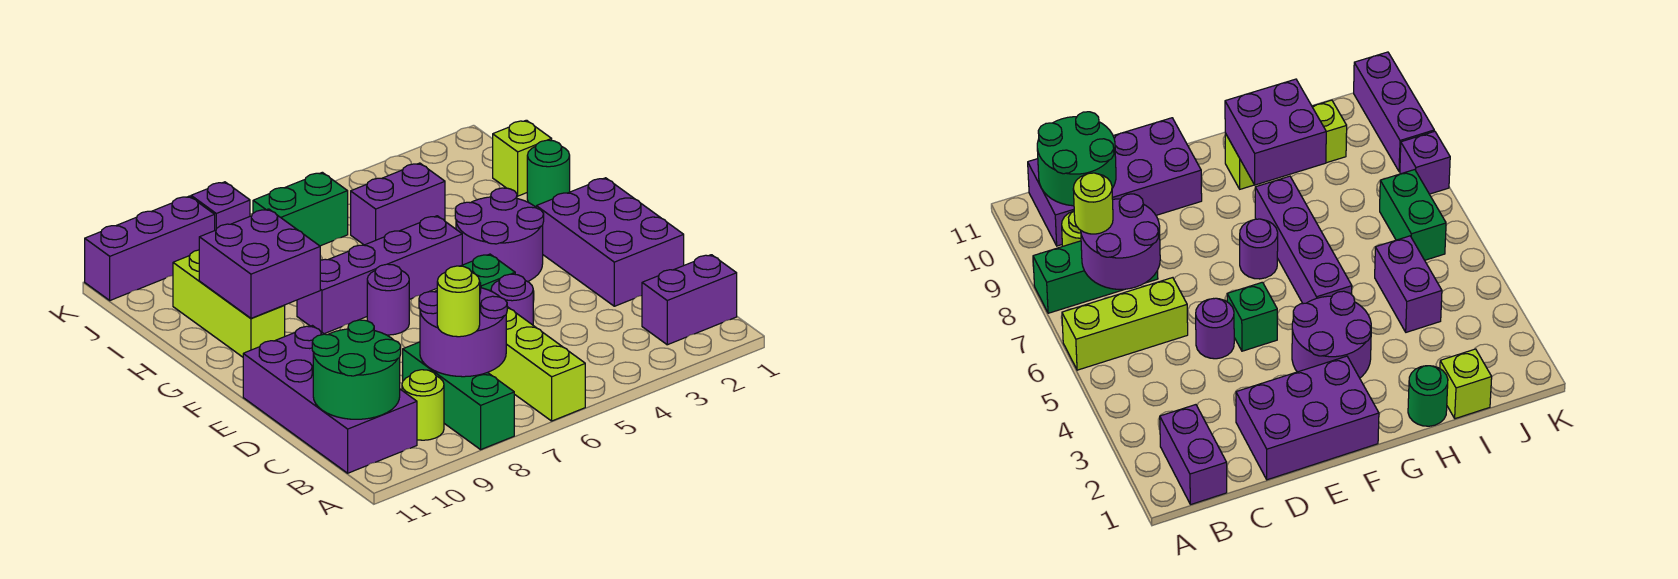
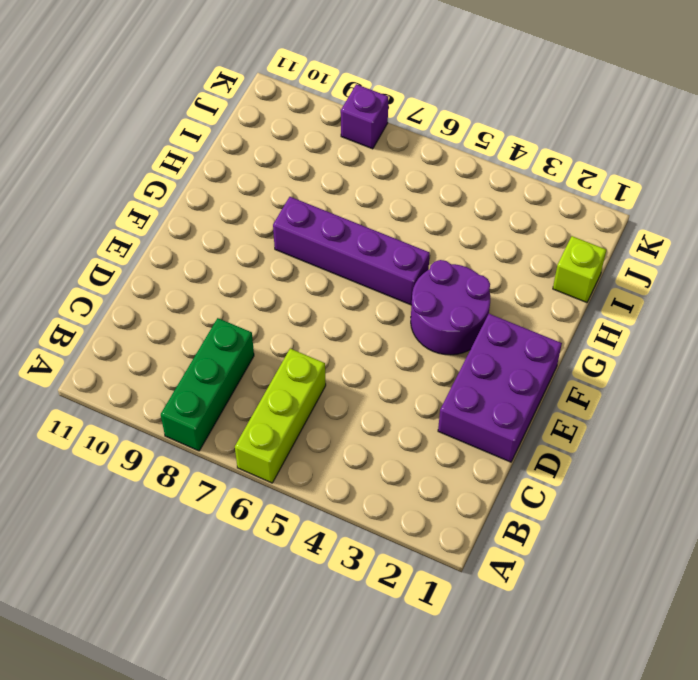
none -> purple brick B1:B2 level 1
none -> lime round brick B9 level 1
none -> purple brick B10:E11 level 1

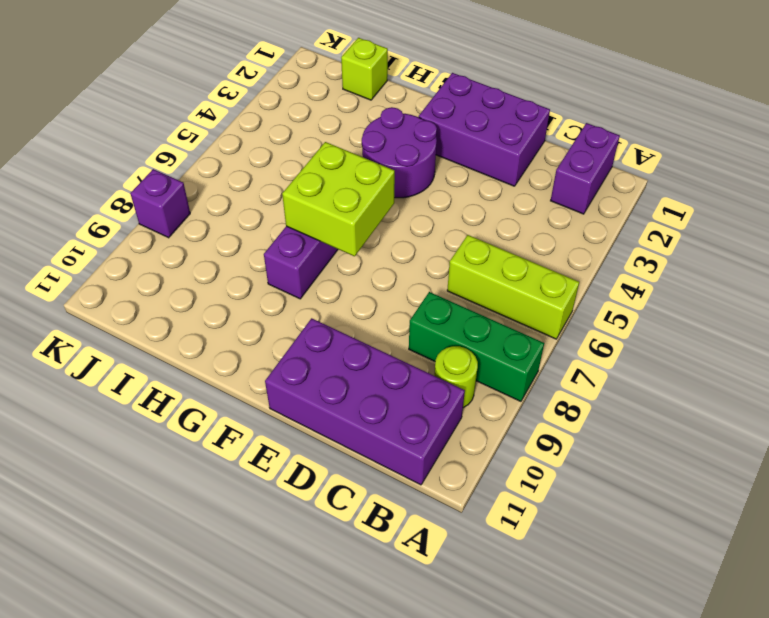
lime brick F6:G7 level 2 -> none
none -> purple round brick D5 level 1
none -> green brick E5 level 1
none -> purple round brick F7 level 1

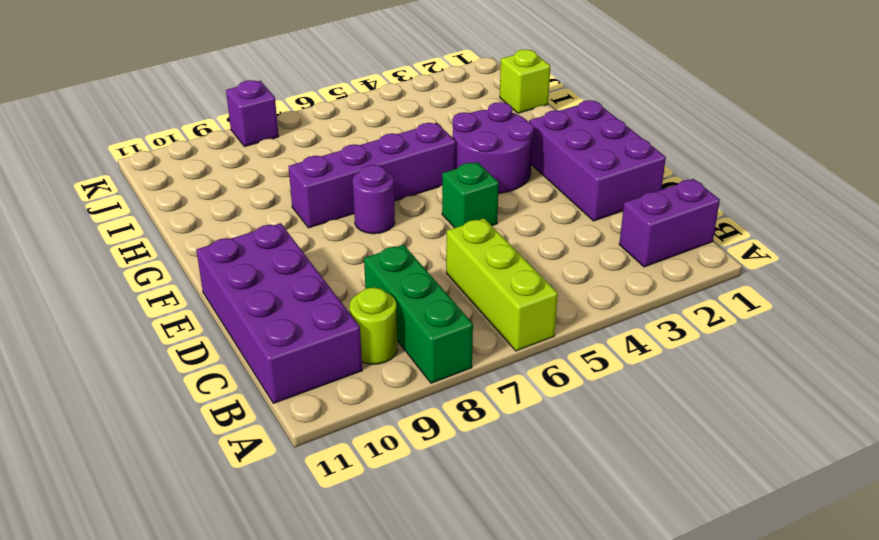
none -> purple round brick D5 level 1
none -> lime brick G10:I10 level 1
none -> green round brick H1 level 1

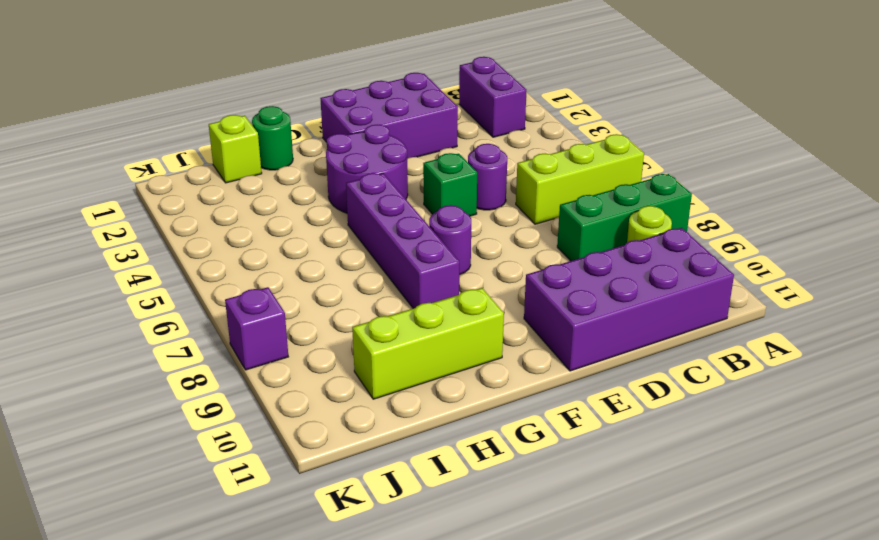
none -> purple brick I4:I5 level 1
none -> green brick J6:J7 level 1
none -> purple brick K9:K11 level 1

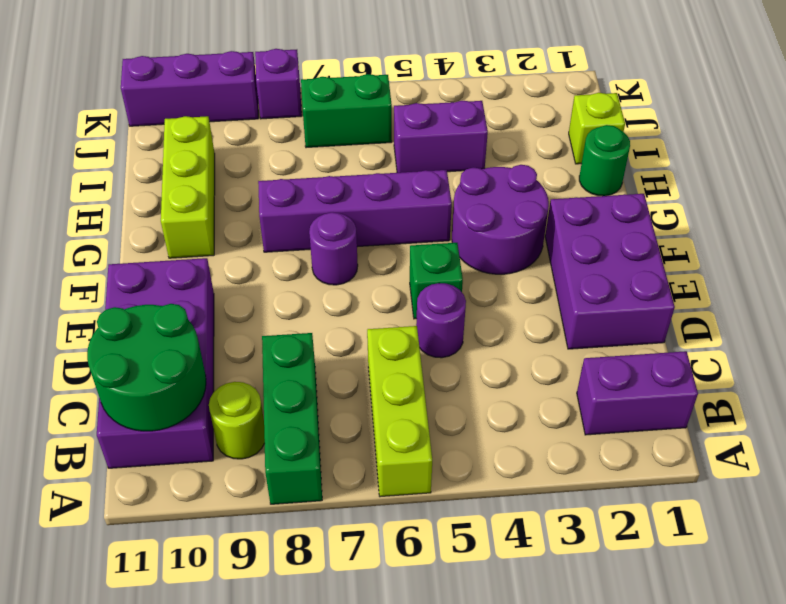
none -> purple round brick B7:C8 level 2
none -> purple brick G9:H10 level 2
none -> lime round brick B8 level 3

